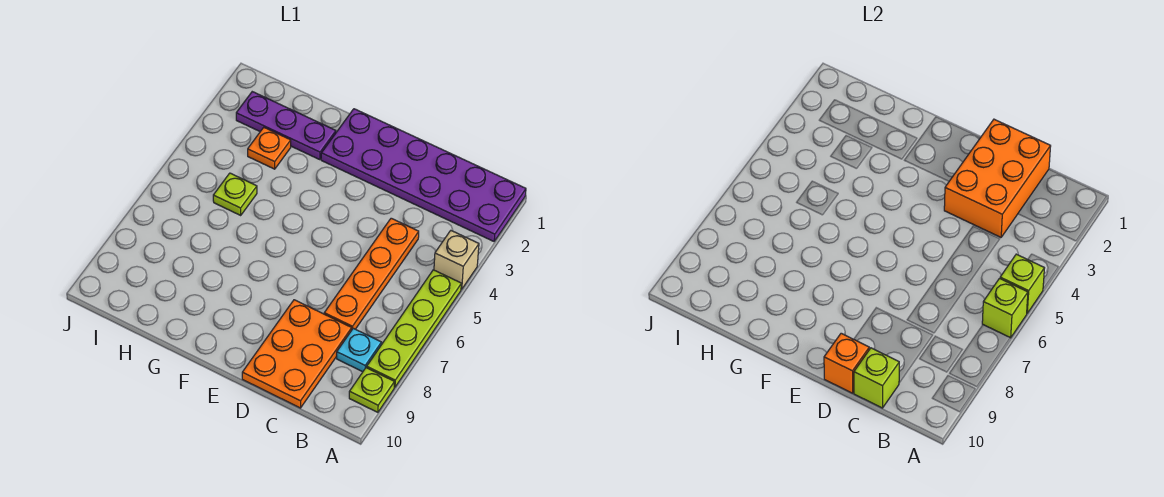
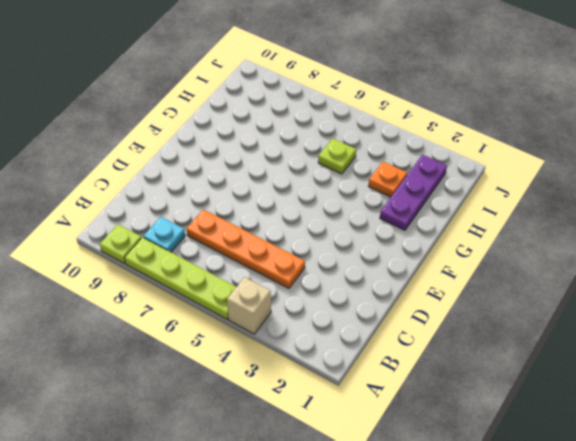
none -> purple plate A1:F2 level 1
none -> orange plate C8:D10 level 1
none -> lime brick A5 level 2

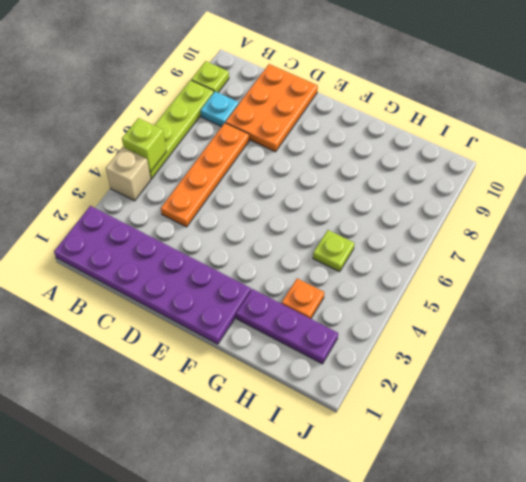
none -> lime brick A6 level 2
none -> orange brick C1:D3 level 2
none -> lime brick C10 level 2

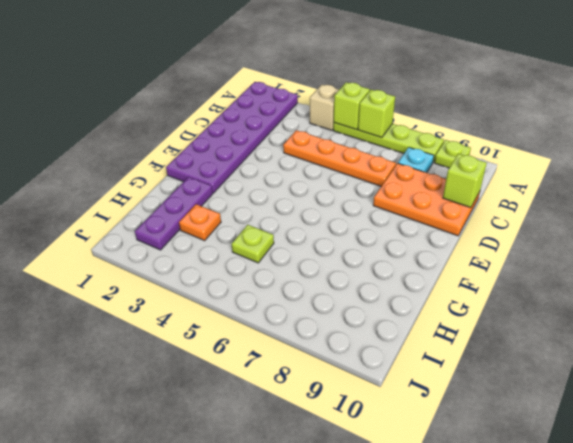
none -> orange brick C1:D3 level 2
none -> orange brick D10 level 2

